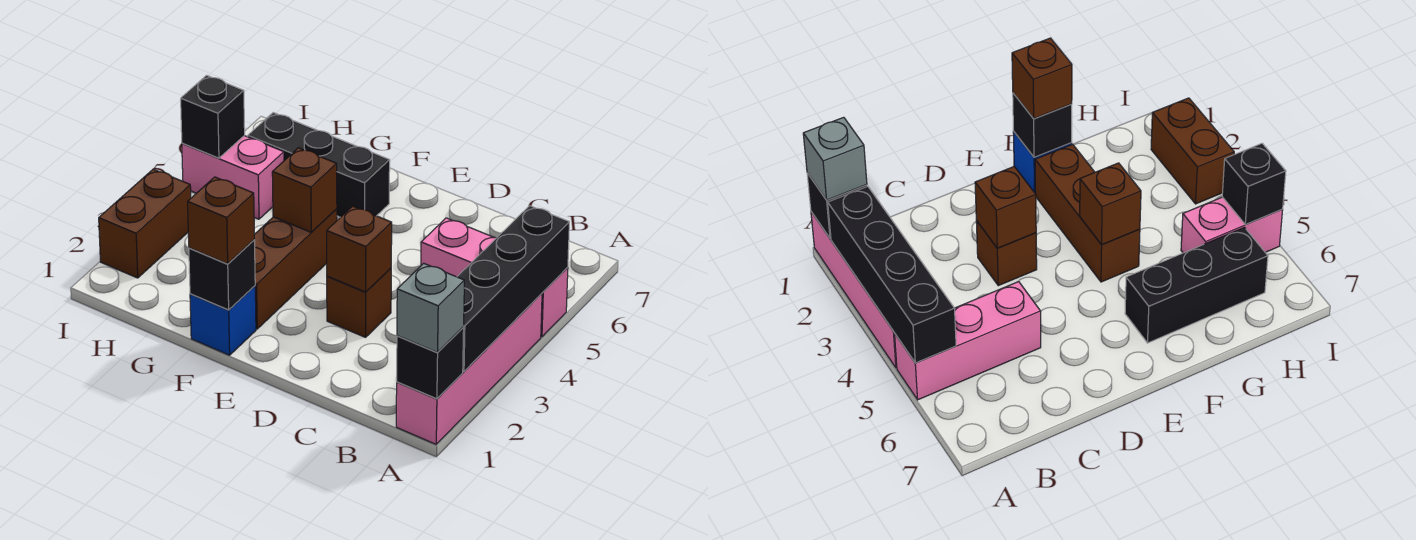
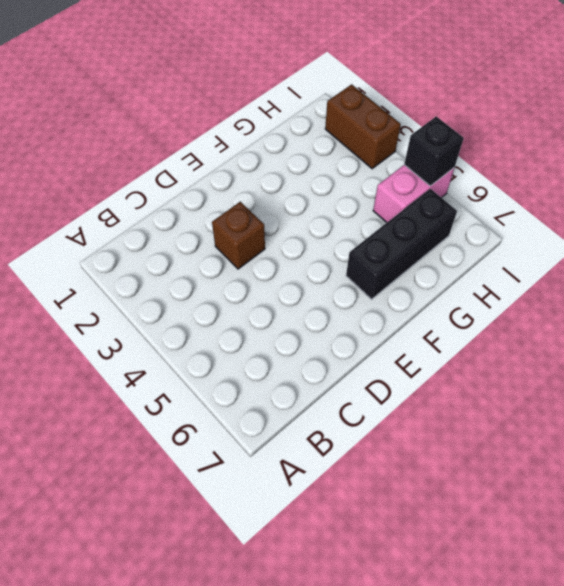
none -> pink brick A1:A4 level 1
none -> pink brick A5:C5 level 1
none -> blue brick F1 level 1

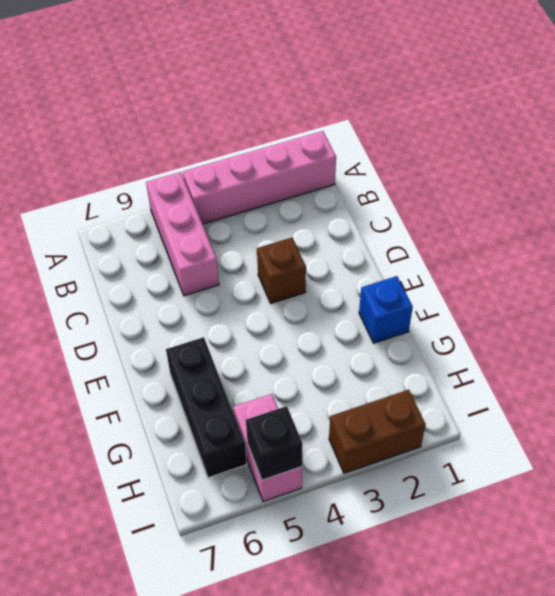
none -> brown brick F2:F4 level 1
none -> black brick A1 level 2
none -> black brick A2:A5 level 2

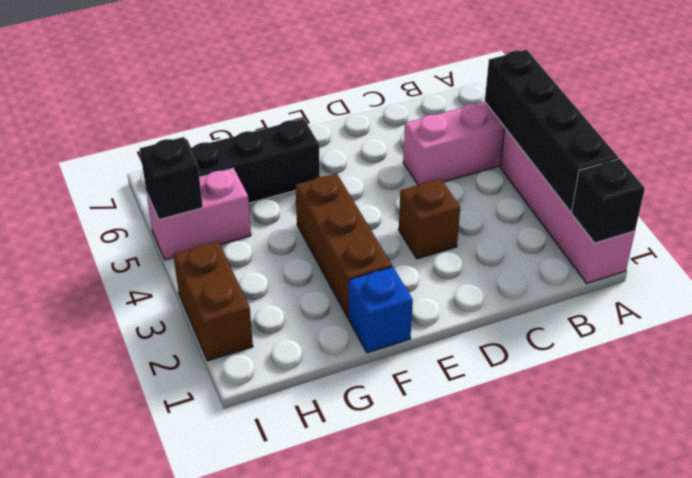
none -> brown brick D3 level 2
none -> black brick F1 level 2
none -> brown brick F4 level 2

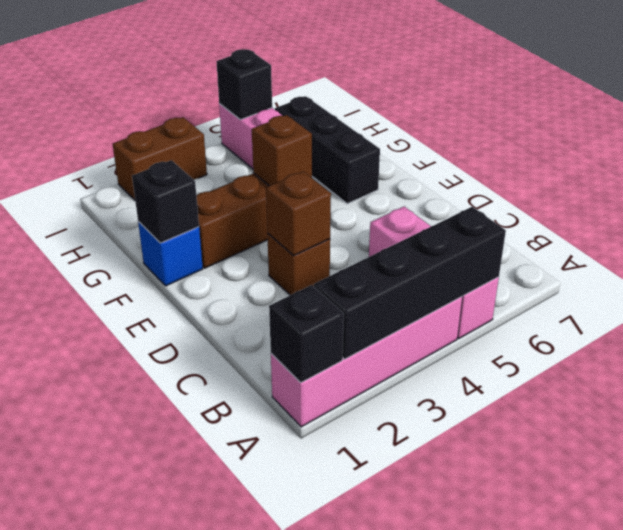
none -> grey brick A1 level 3
none -> brown brick F1 level 3

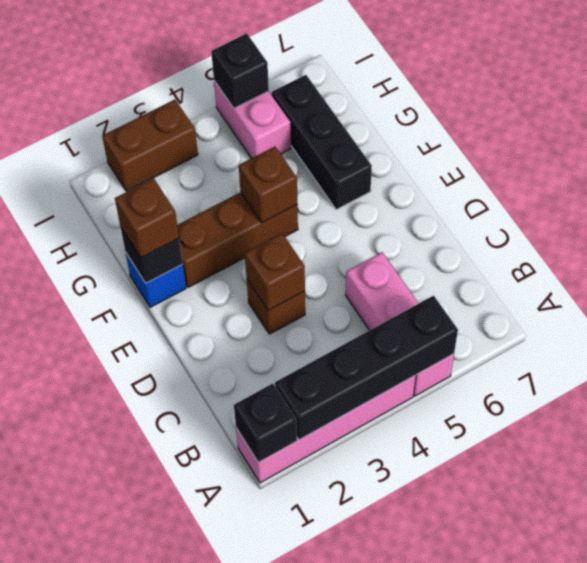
none -> grey brick A1 level 3

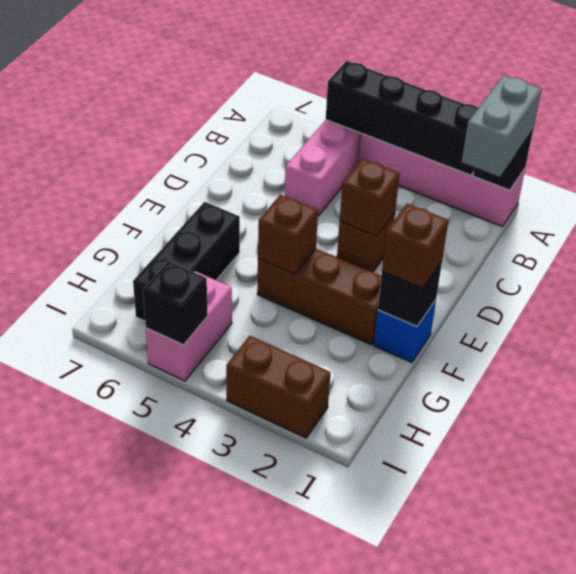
grey brick A1:B1 level 3 -> grey brick A1 level 3

